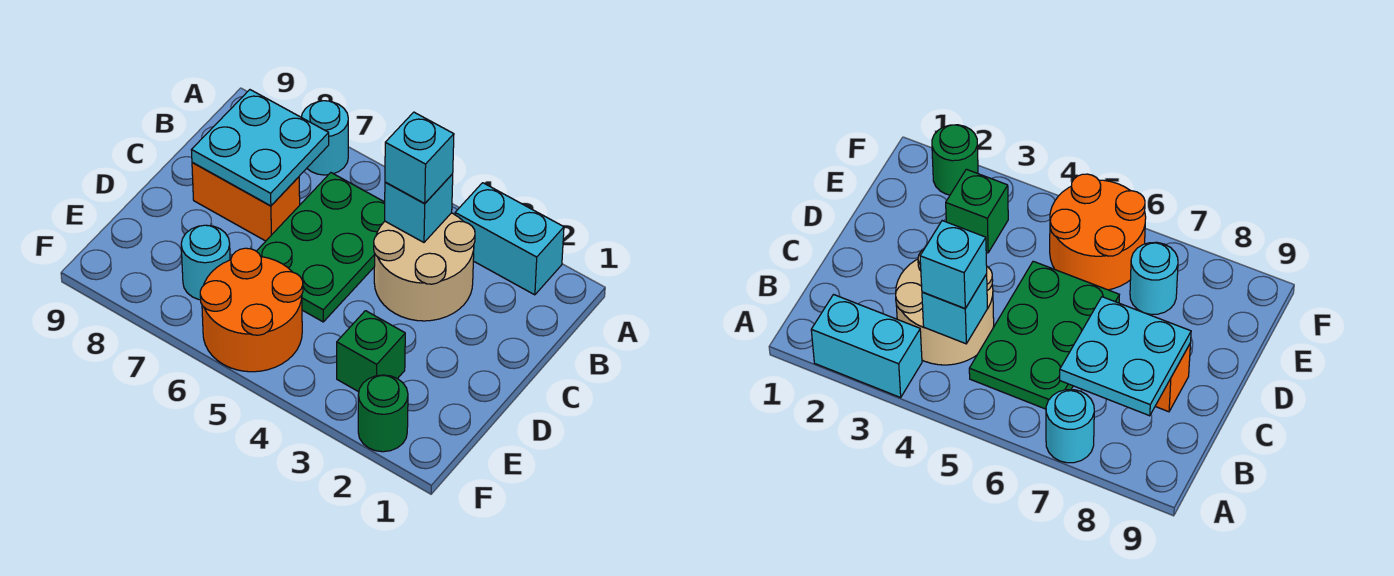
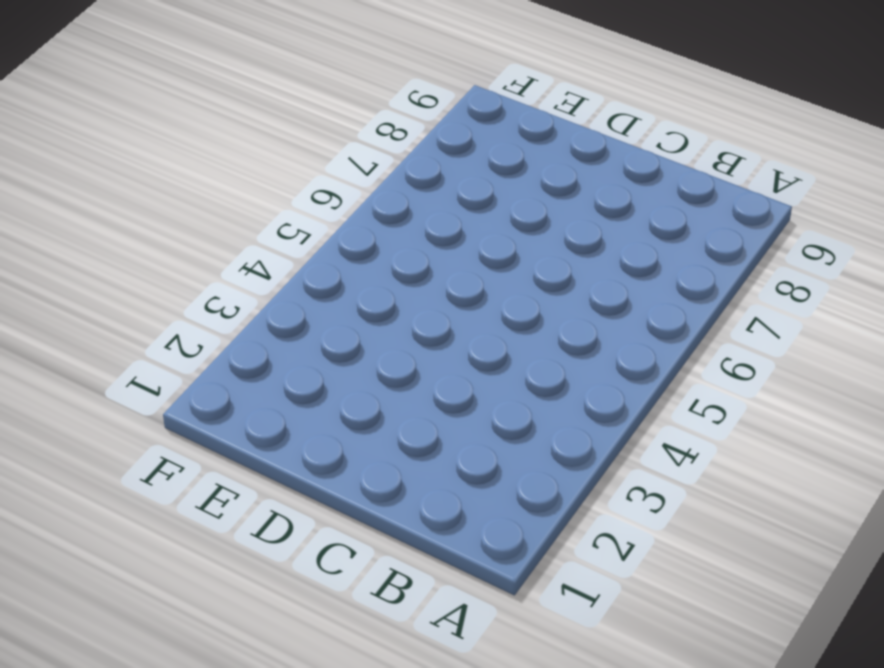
none -> cyan brick A2:A3 level 1
none -> cyan round brick A7 level 1
none -> tan round brick B3:C4 level 1

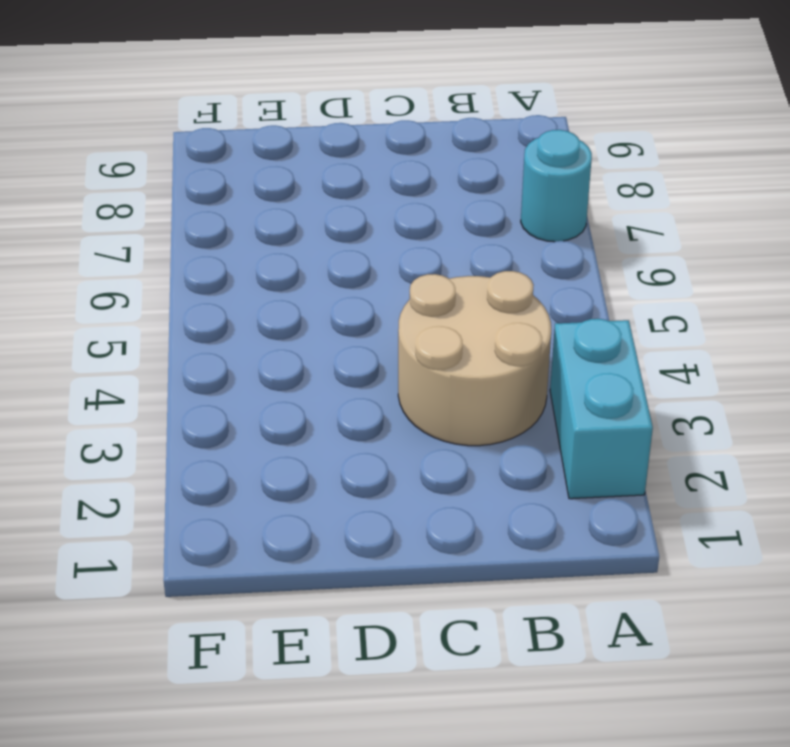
none -> green plate B5:D6 level 1
none -> orange brick C7:C8 level 1
none -> green brick E3 level 1

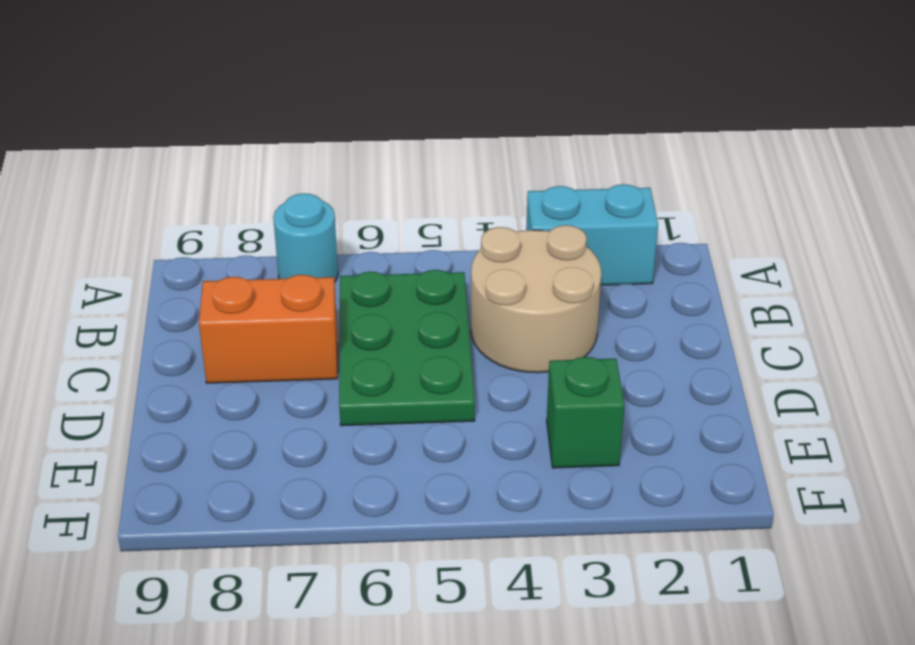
none -> orange round brick E5:F6 level 1
none -> cyan round brick E7 level 1
none -> green round brick F2 level 1

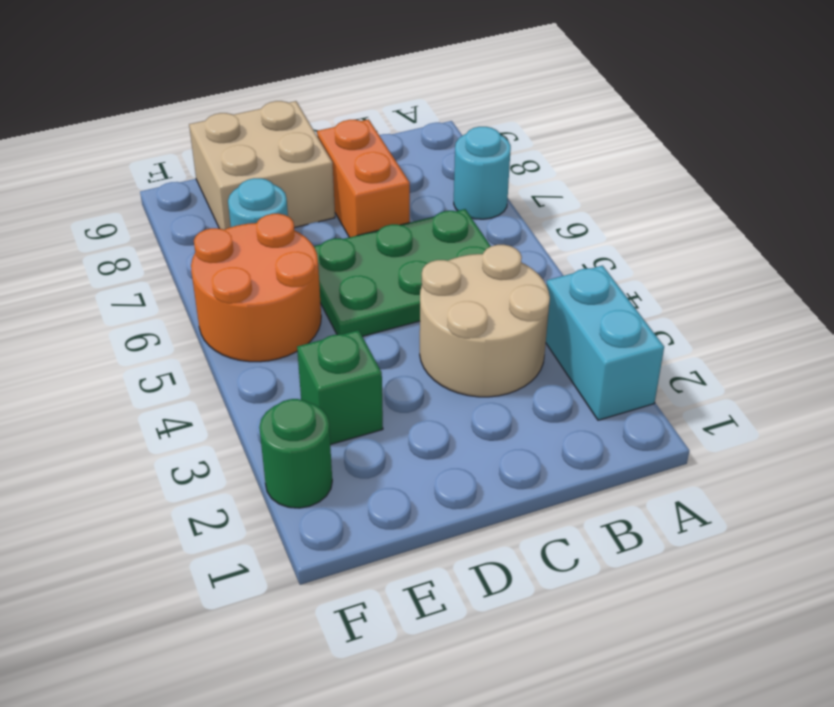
tan brick D8:E9 level 1 -> none
none -> cyan brick B4 level 2
none -> cyan plate B7:C8 level 2
none -> cyan brick B4 level 3

